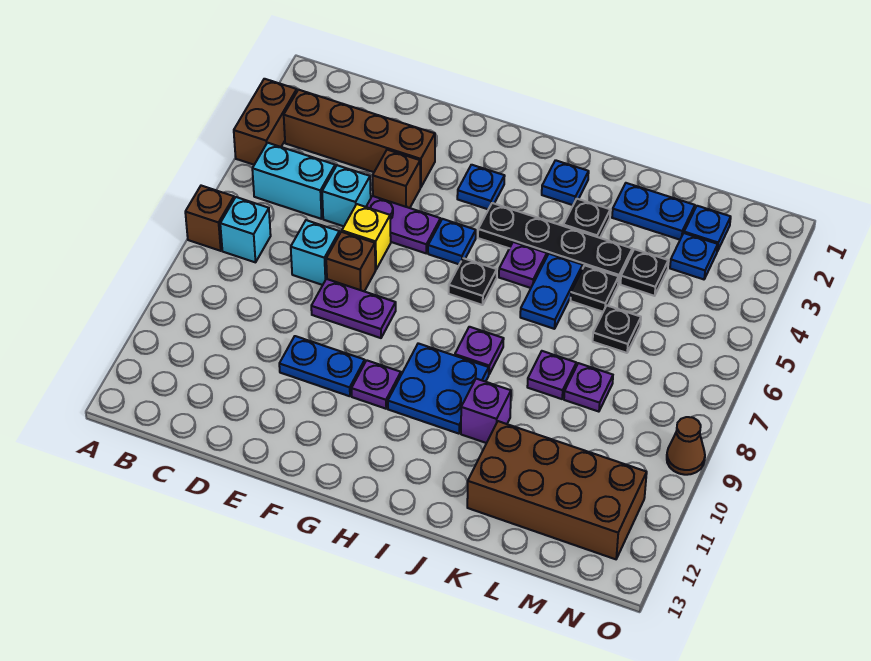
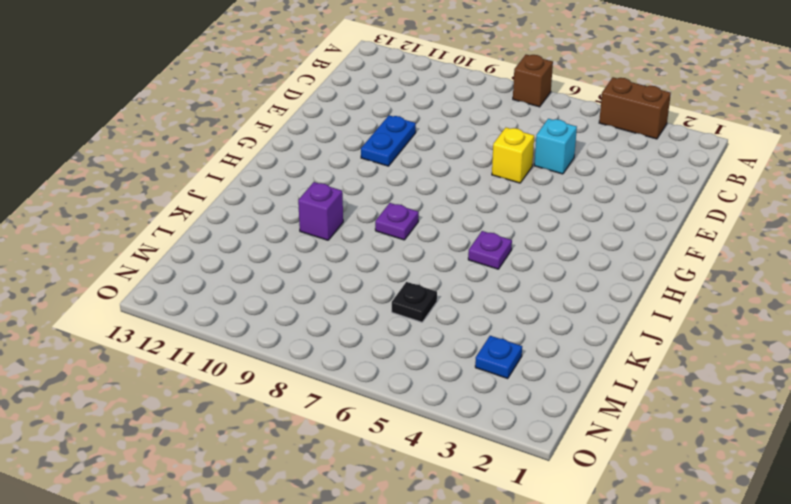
none -> brown brick B3:E3 level 1
none -> cyan brick B5:C5 level 1
none -> cyan brick B7 level 1
none -> cyan brick D7 level 1

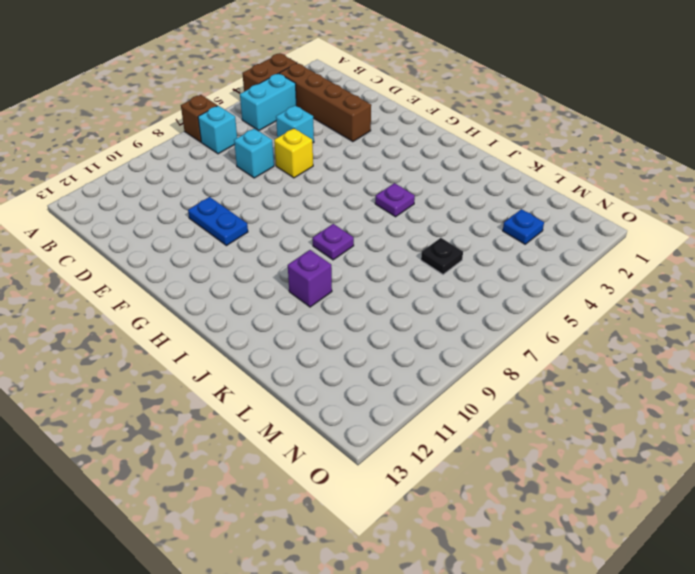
cyan brick B4:B5 level 1 -> cyan brick B5:C5 level 1
none -> brown brick E4 level 1
none -> purple plate E5:F5 level 1
none -> brown brick E7 level 1
none -> purple plate E8:F8 level 1

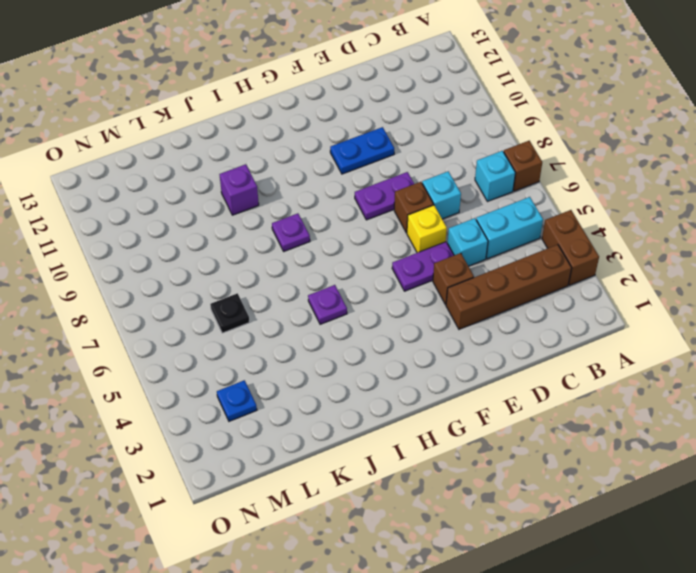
none -> blue plate G3 level 1
none -> blue plate G5 level 1
none -> purple plate G10 level 1
none -> black plate H4:K4 level 1

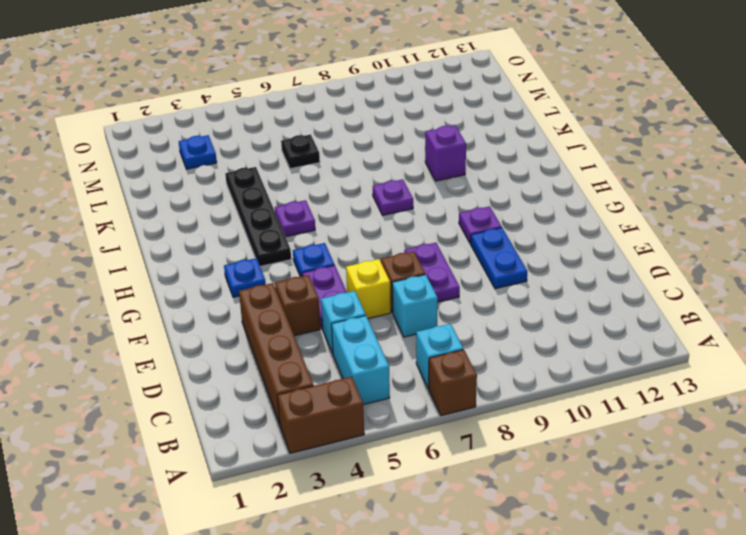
none -> black plate H6 level 1
none -> blue plate H9:I10 level 1
none -> blue plate I2 level 1
none -> black plate J3 level 1

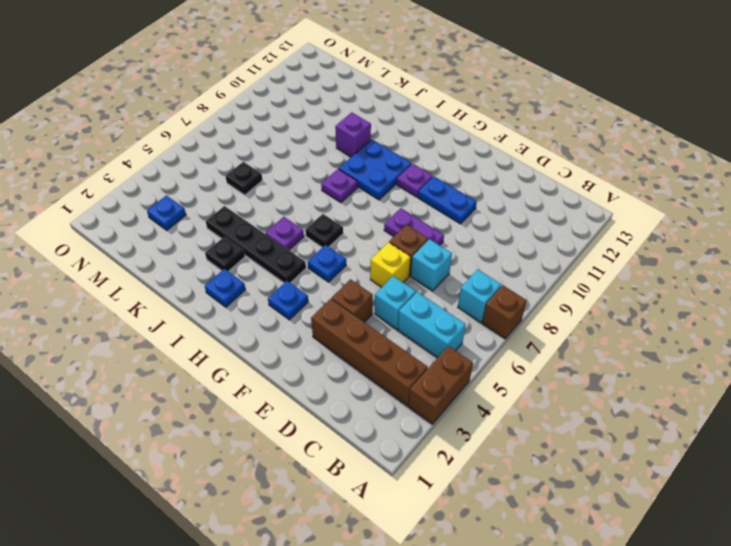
none -> purple plate E5:F5 level 1
none -> blue plate J5:J6 level 1
none -> blue plate K2:L2 level 1
none -> black plate K5 level 1

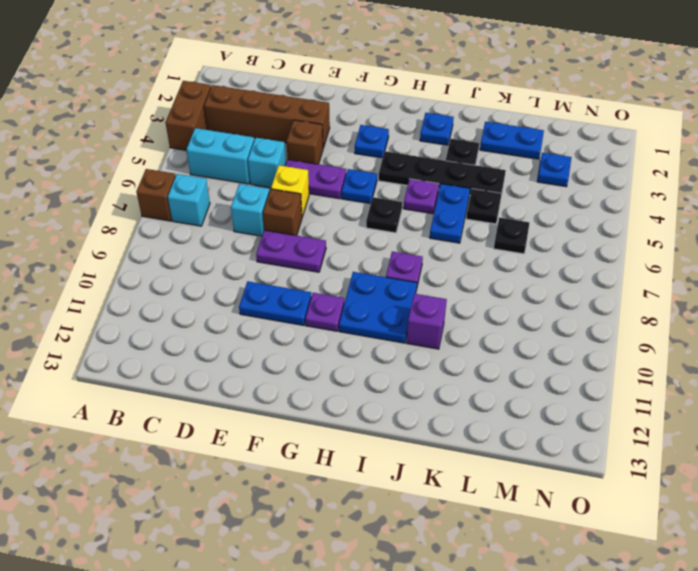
none -> purple plate K8 level 1
none -> brown brick K11:N12 level 1
none -> black plate L4 level 1
none -> purple plate L8 level 1

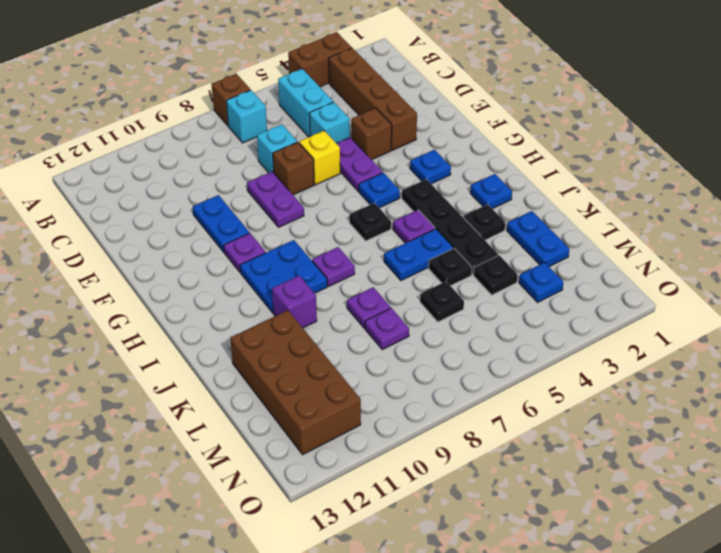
none -> blue plate M2 level 1
none -> brown cone O9 level 1

